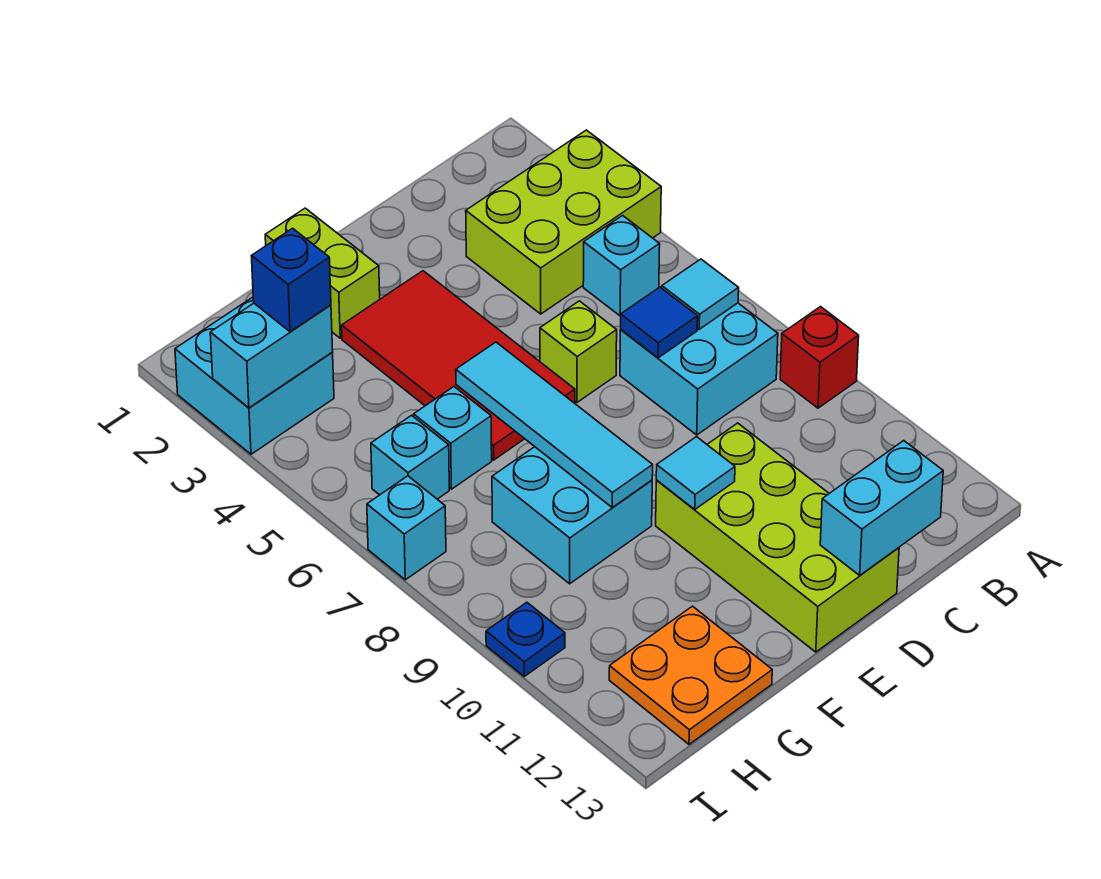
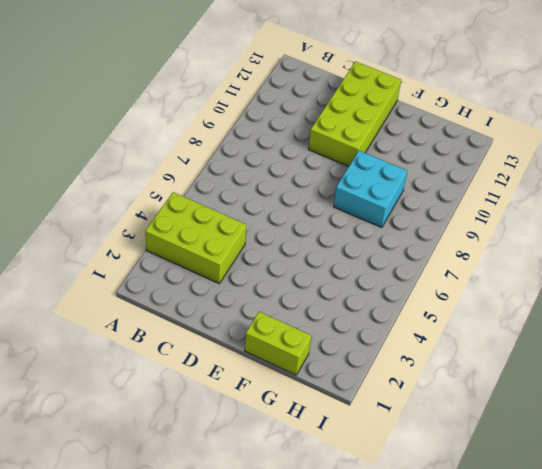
lime brick F1:G1 level 1 -> lime brick F1:F2 level 1
none -> red brick A9 level 1
none -> cyan brick B5 level 1
none -> cyan brick B7:C8 level 1

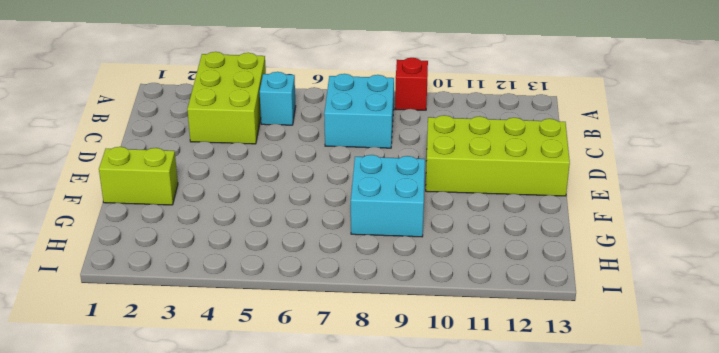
none -> lime brick D6 level 1
none -> red tile E3:F6 level 1
none -> cyan brick G6 level 1

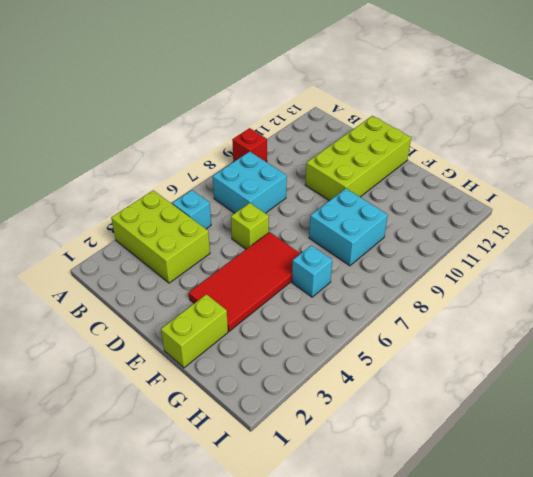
none -> orange plate G12:H13 level 1
none -> cyan brick H2:I3 level 1
none -> cyan brick H6 level 1

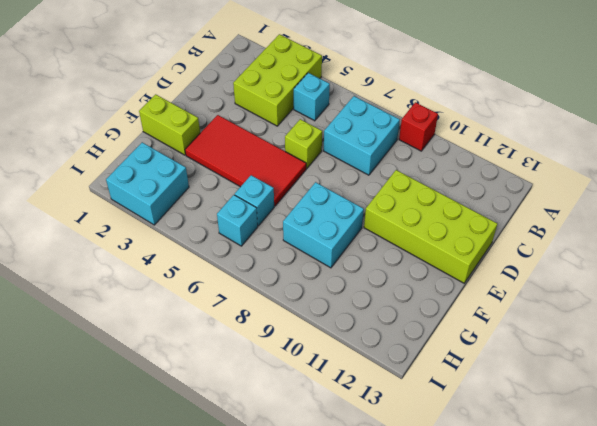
none -> orange plate G12:H13 level 1
none -> cyan brick I7 level 1
none -> blue plate I10 level 1

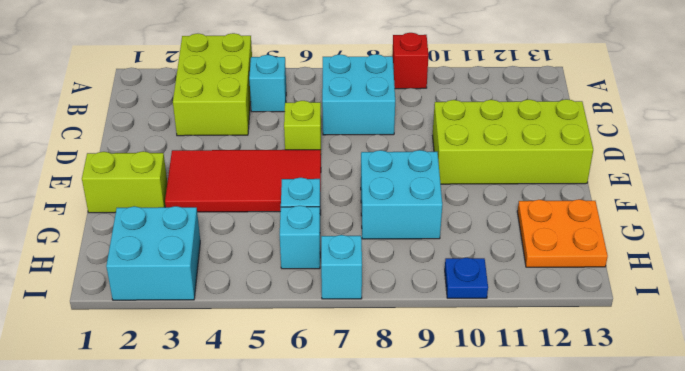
none -> cyan tile B7 level 2
none -> blue tile C7 level 2
none -> cyan brick C13:D13 level 2

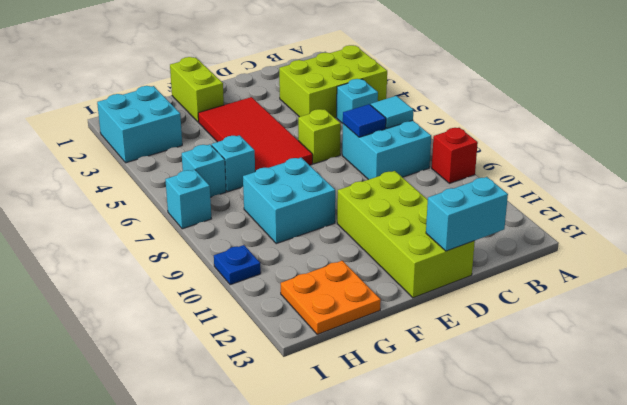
none -> cyan tile E10 level 2
none -> cyan tile F6:F9 level 2
none -> cyan brick H3:I3 level 2

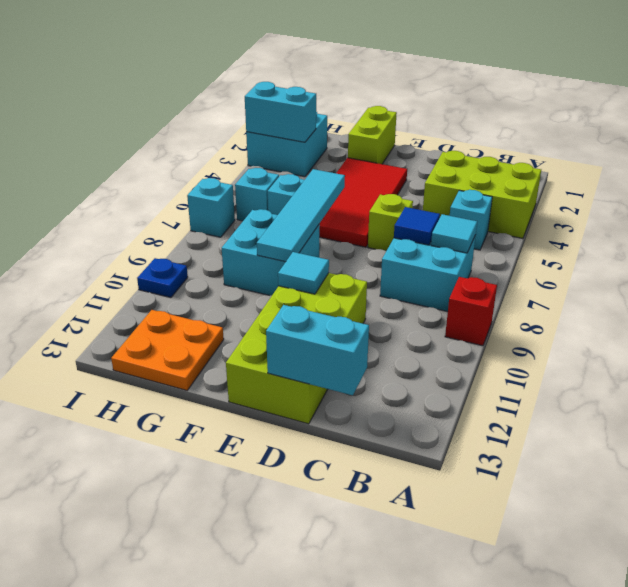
none -> blue brick H3 level 3

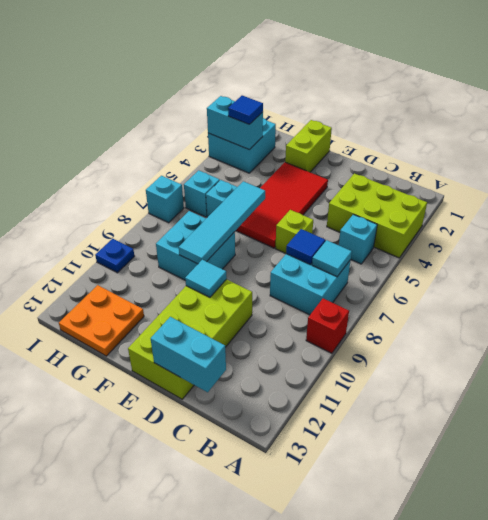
blue tile H3 level 3 -> blue brick H3 level 3

